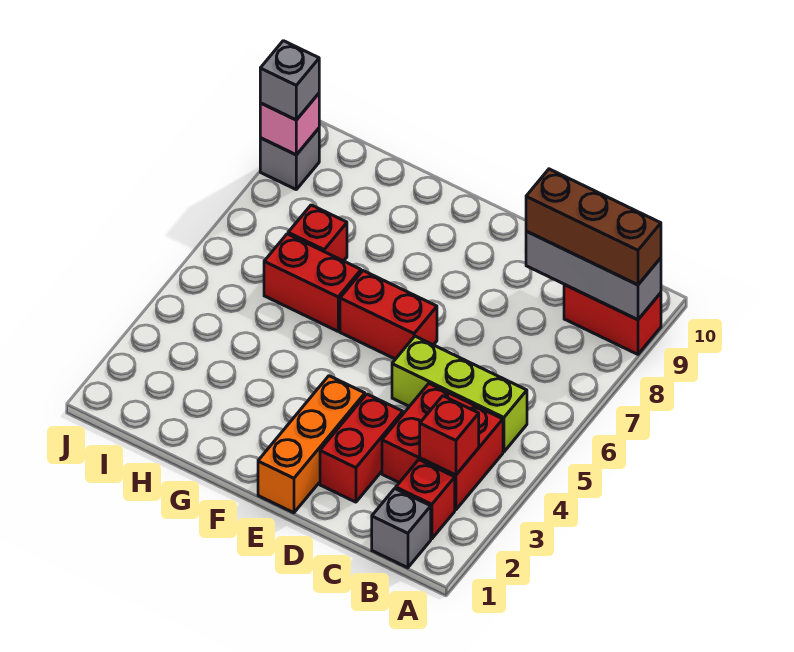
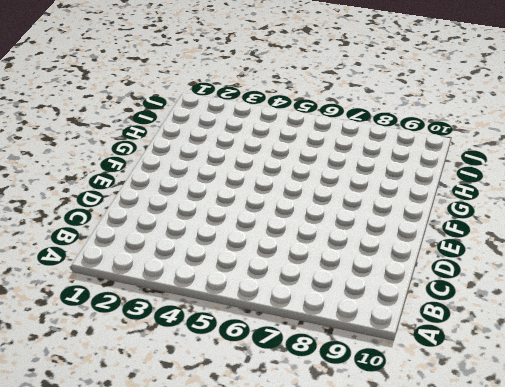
none -> red brick A9:B9 level 1
none -> grey brick B1 level 1
none -> red brick B2 level 1

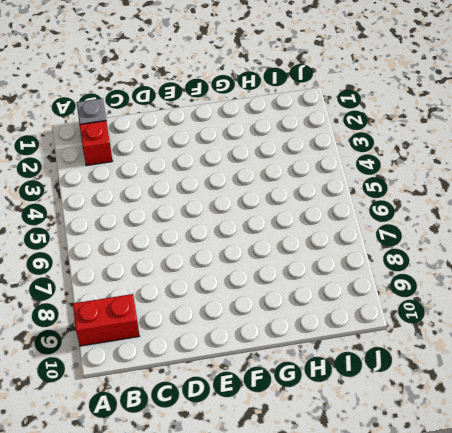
none -> red brick B3:C4 level 1
none -> lime brick B5:D5 level 1
none -> red brick D2:D3 level 1

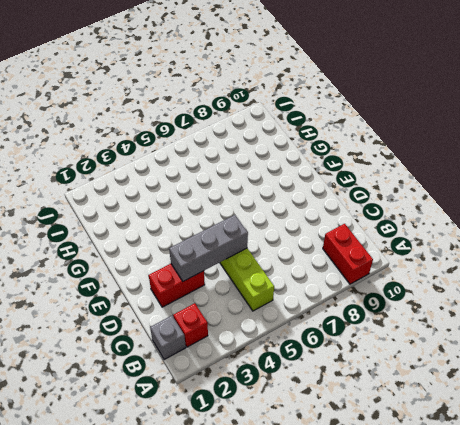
grey brick D3:D5 level 2 -> grey brick A9:C9 level 2
none -> red brick B3:C4 level 1
none -> orange brick E1:E3 level 1
none -> red brick E6:F6 level 1

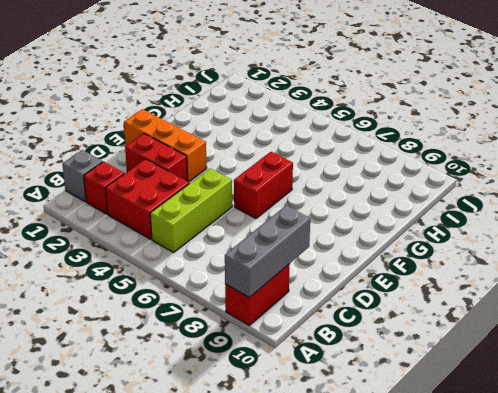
none -> red brick G6:H6 level 1
none -> red brick H7 level 1
none -> grey brick J9 level 1

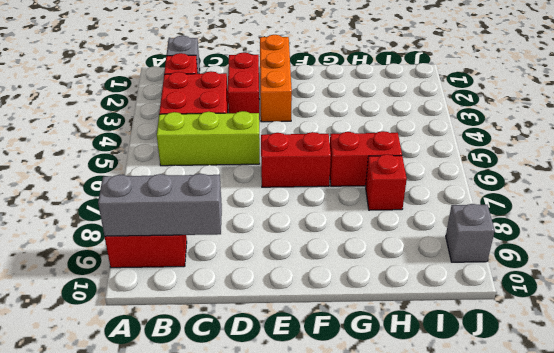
none -> red brick B3 level 2
none -> pink brick J9 level 2
none -> brown brick A9:C9 level 3

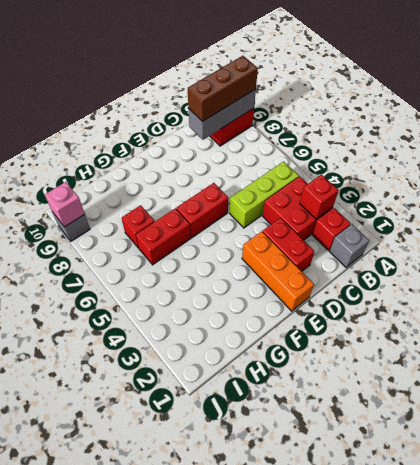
none -> grey brick J9 level 3

